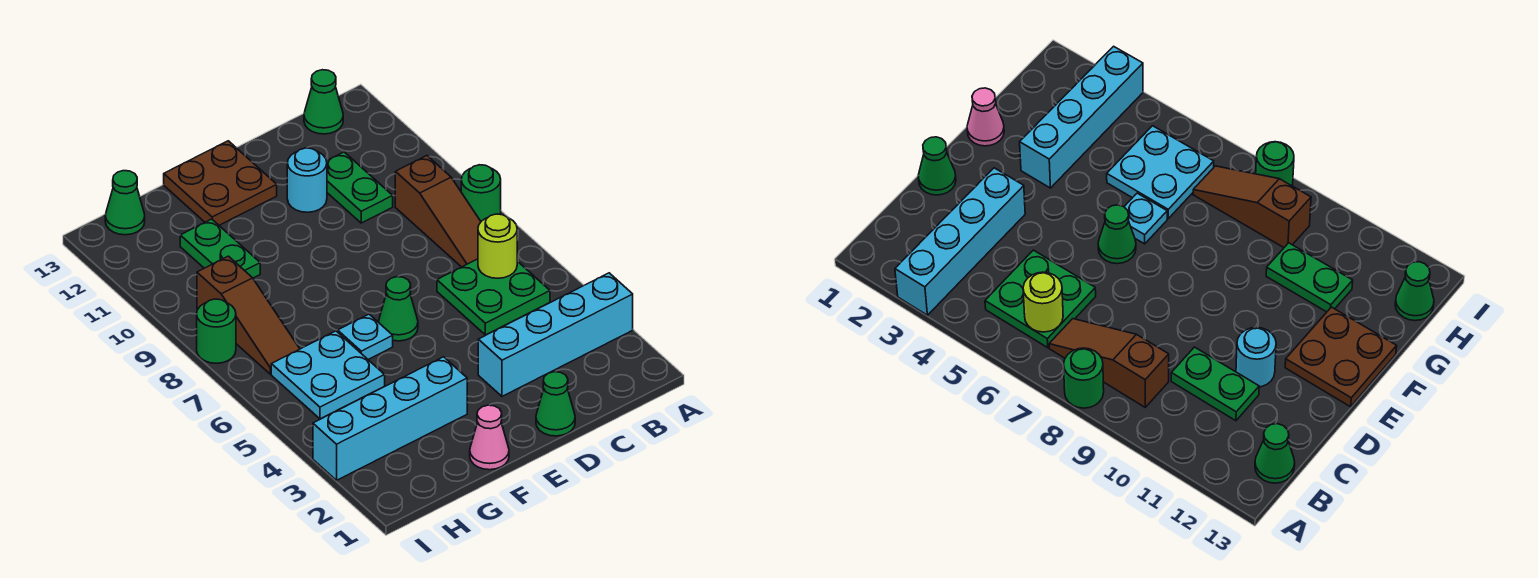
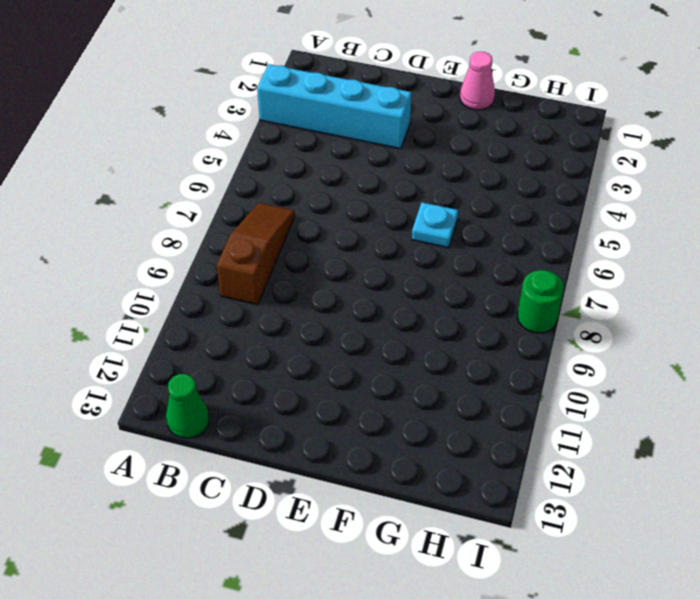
none -> green round brick A8 level 1
none -> green plate B5:C6 level 1
none -> green plate C10:C11 level 1

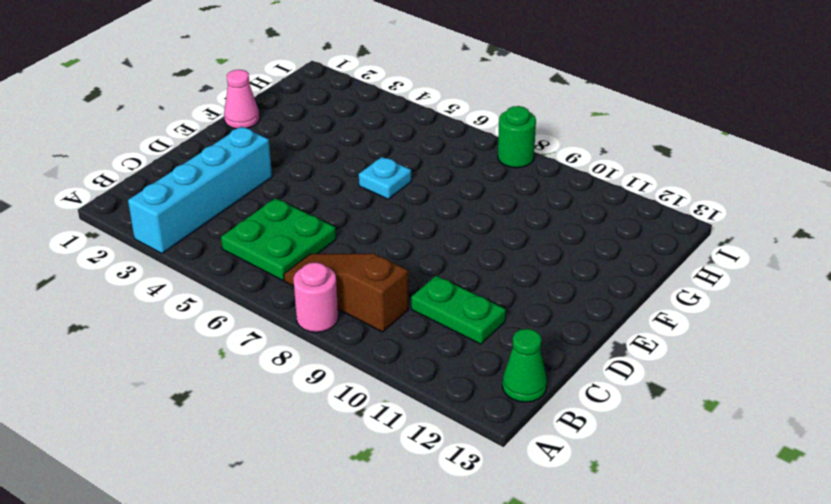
pink round brick A8 level 1 -> green round brick A8 level 1
none -> green cone D1 level 1
none -> cyan round brick D11 level 1
none -> green cone E6 level 1

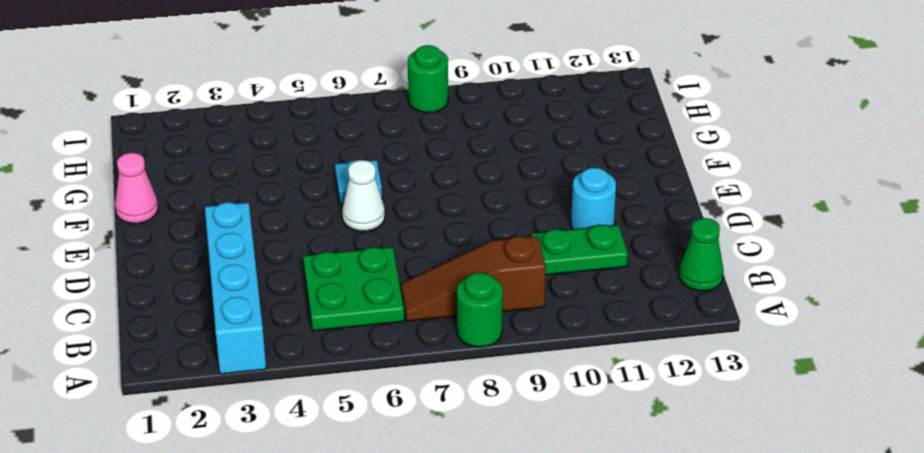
white cone E6 level 1 -> green cone E6 level 1
none -> green cone D1 level 1
none -> brown plate E12:F13 level 1
none -> cyan brick F3:I3 level 1

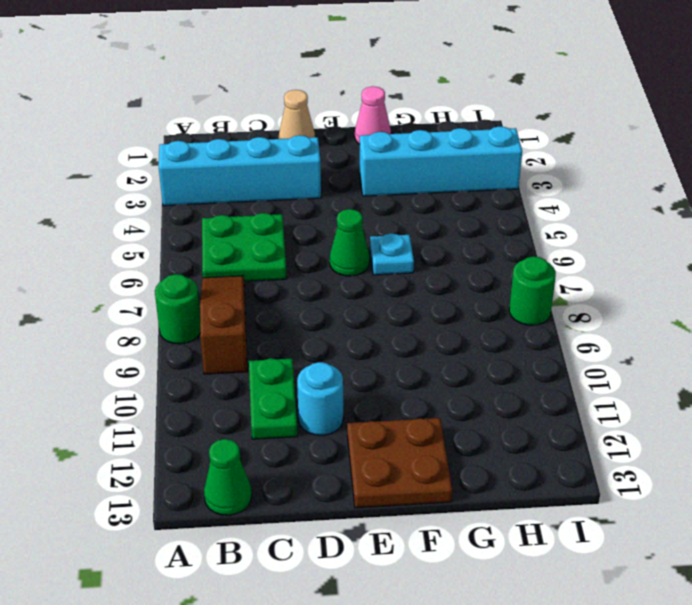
tan cone D1 level 1 -> green cone D1 level 1
none -> cyan plate G5:H6 level 1
none -> green plate G10:G11 level 1
none -> brown slope H7:H9 level 1 top 9

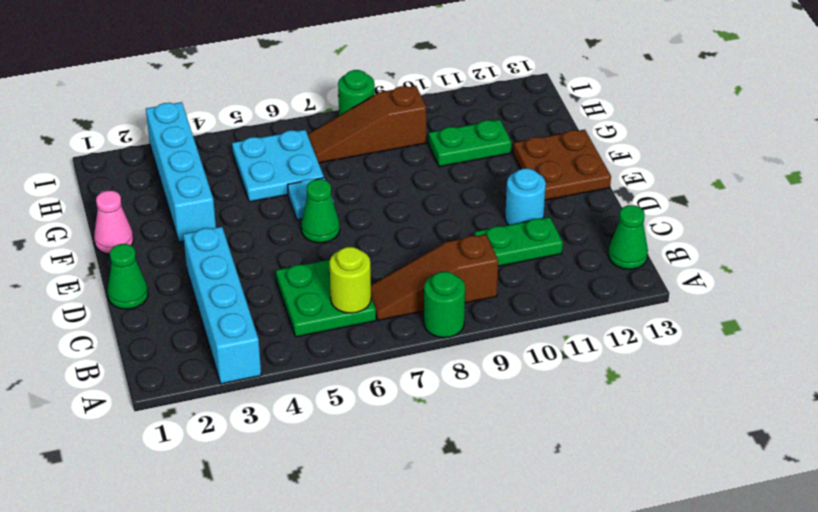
none -> green cone H13 level 1

